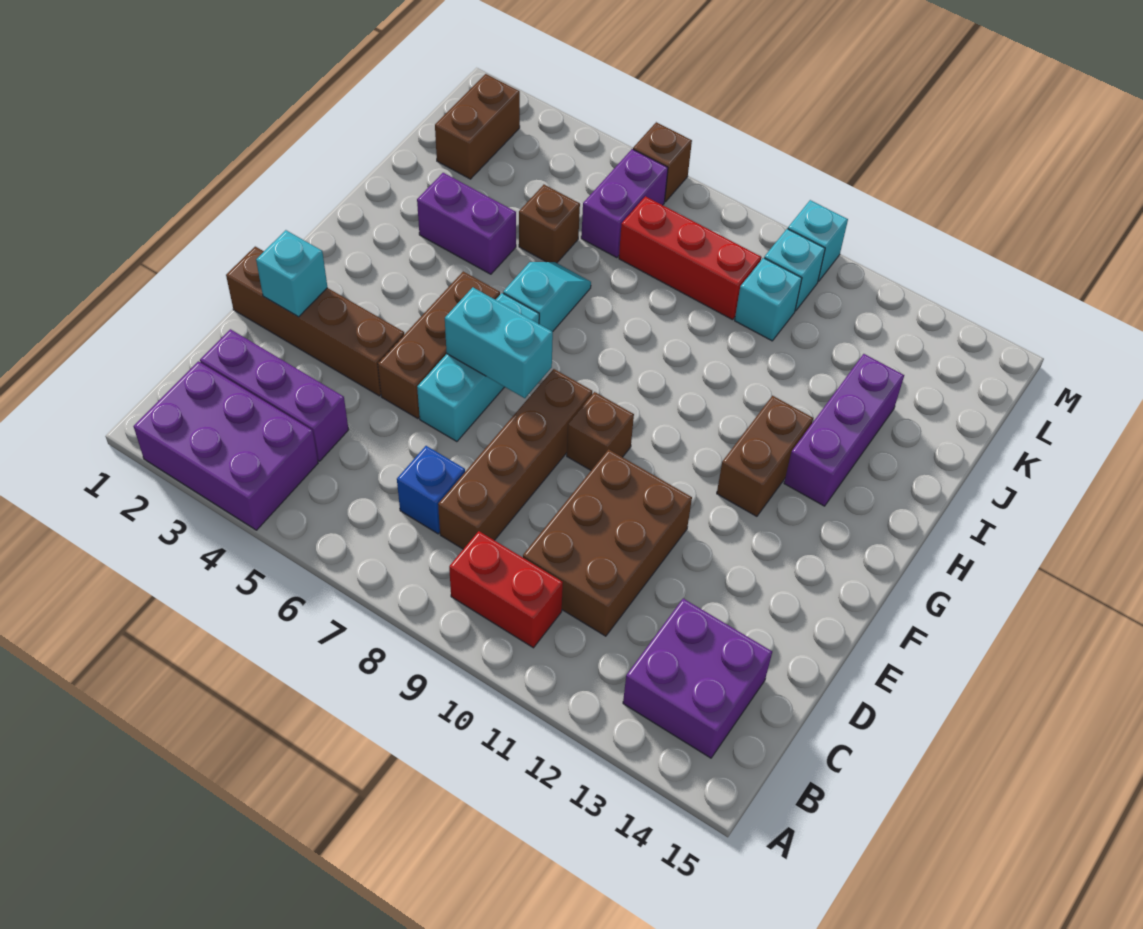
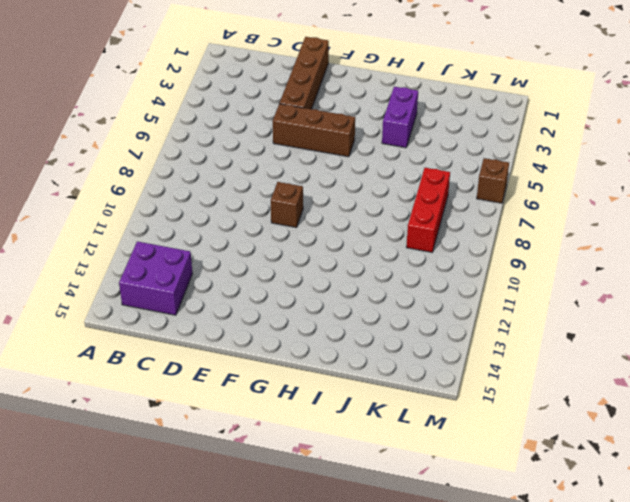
none -> purple brick A2:B4 level 1
none -> red brick B9:B10 level 1
none -> purple brick C2:C4 level 1

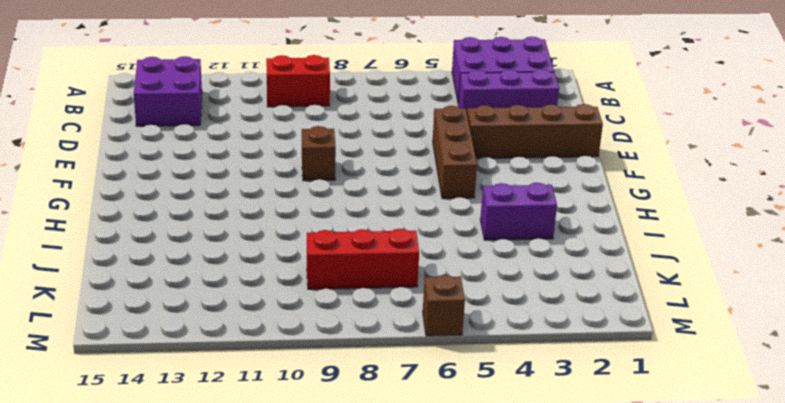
none -> blue brick C7 level 1
none -> brown brick C8:F8 level 1
none -> brown brick C10:E11 level 1

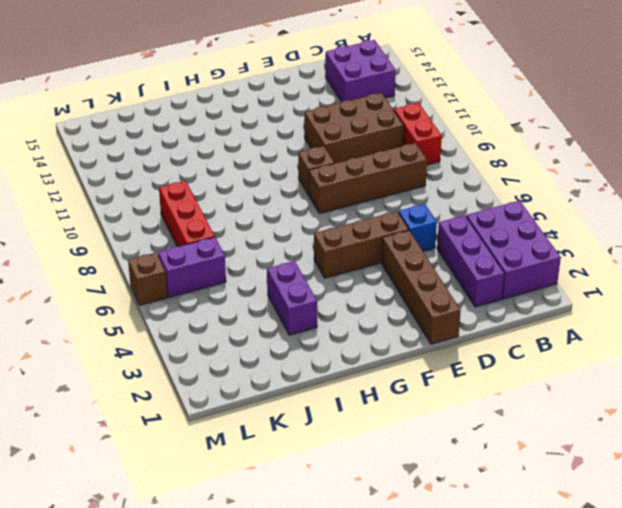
blue brick D5 level 1 -> blue brick C7 level 1
none -> cyan brick E6:G6 level 1
none -> brown brick G12:H12 level 1
none -> cyan slope H6:I6 level 1 top H

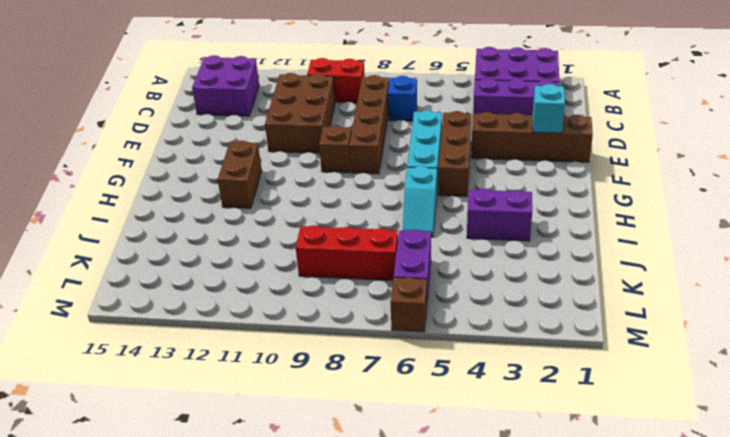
none -> purple brick H13:J13 level 1
none -> brown brick J5 level 1
none -> brown brick K2:L2 level 1

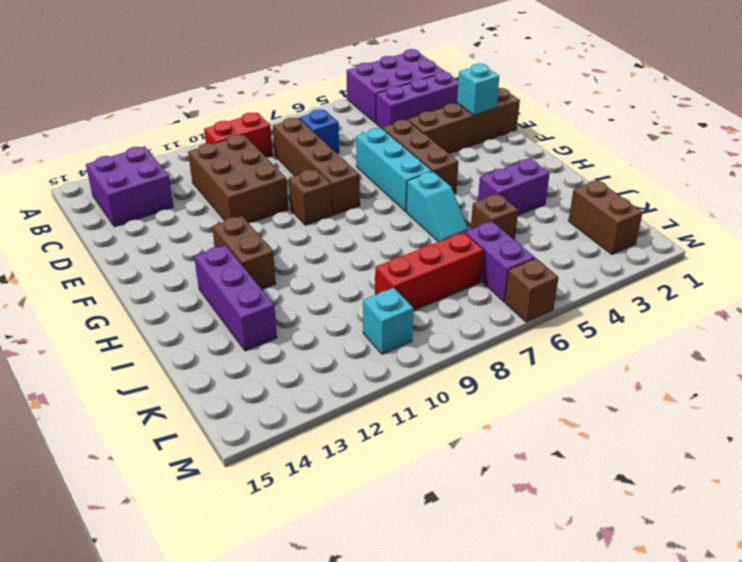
none -> cyan brick K10 level 1
none -> cyan brick M10 level 1
none -> cyan brick F6:F7 level 2

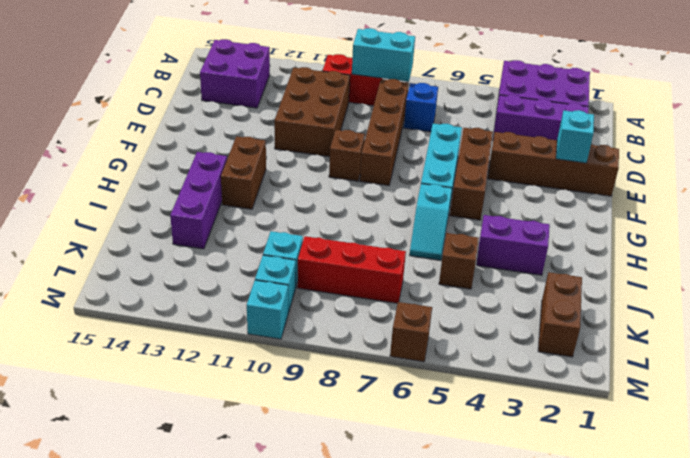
cyan brick B8:B9 level 2 -> cyan brick F6:F7 level 2
none -> purple brick K6:L6 level 1

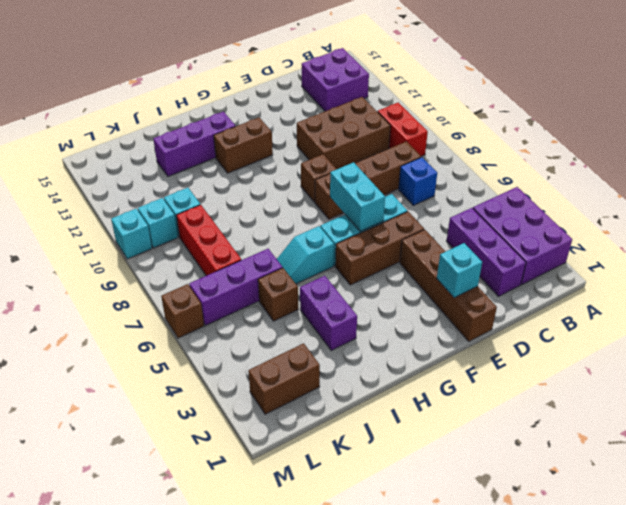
purple brick J6:L6 level 1 -> purple brick K6:L6 level 1

